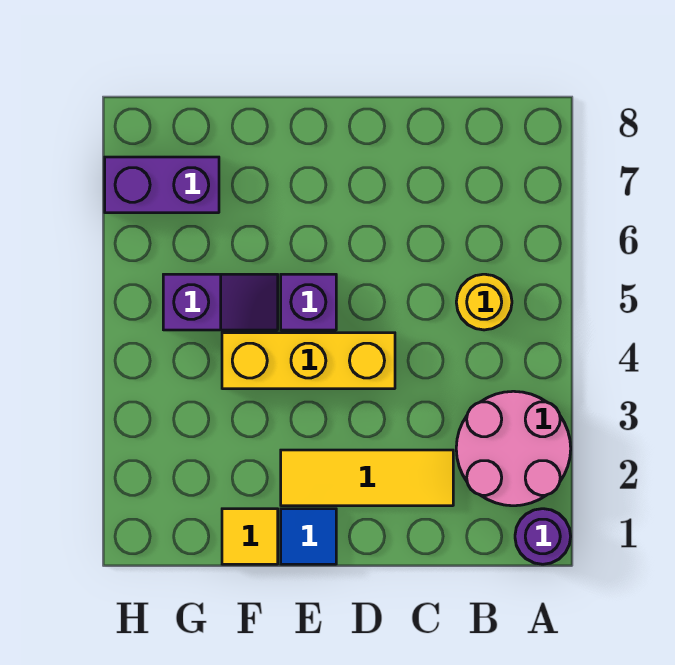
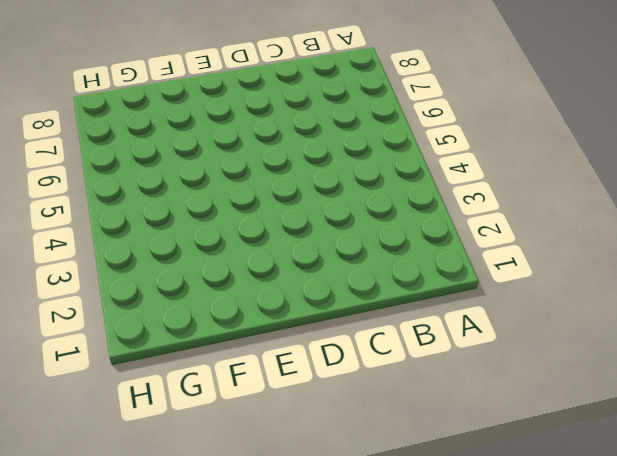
none -> purple round brick A1 level 1
none -> pink round brick A2:B3 level 1

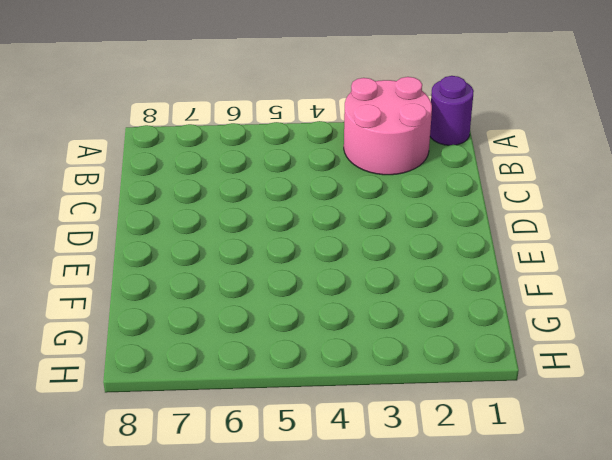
none -> yellow round brick B5 level 1
none -> yellow tile C2:E2 level 1

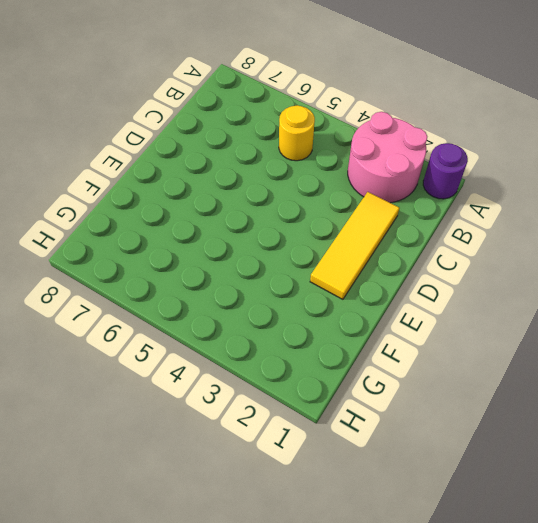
none -> yellow brick D4:F4 level 1
none -> blue tile E1 level 1

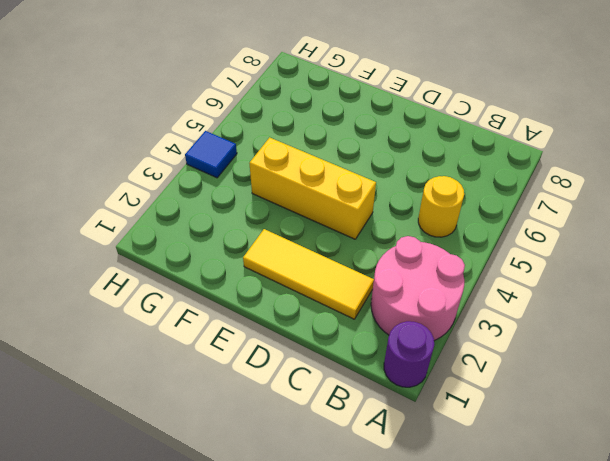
blue tile H4 level 1 -> blue tile E1 level 1
none -> purple brick E5 level 1
none -> yellow tile F1 level 1

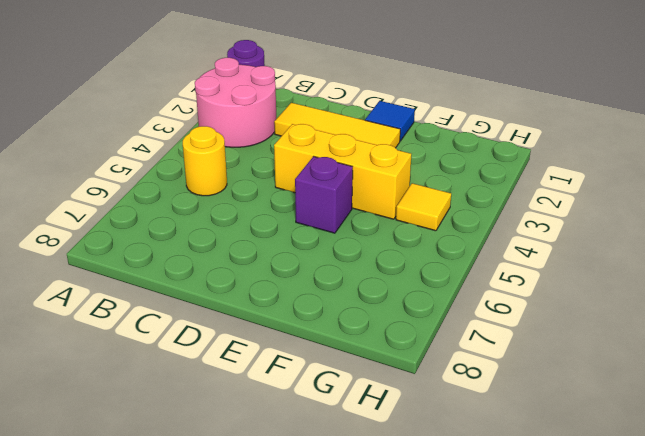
yellow tile G4 level 1 -> yellow tile F1 level 1
none -> purple slope F5:G5 level 1 top G
none -> purple brick G7:H7 level 1

